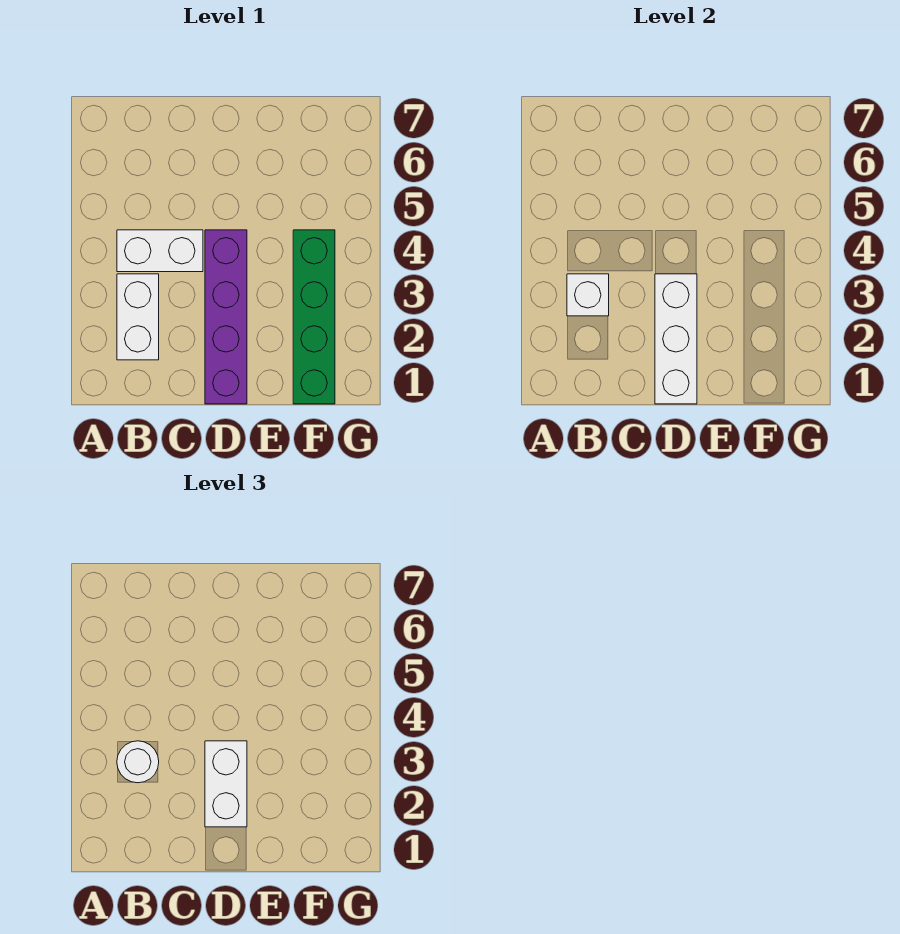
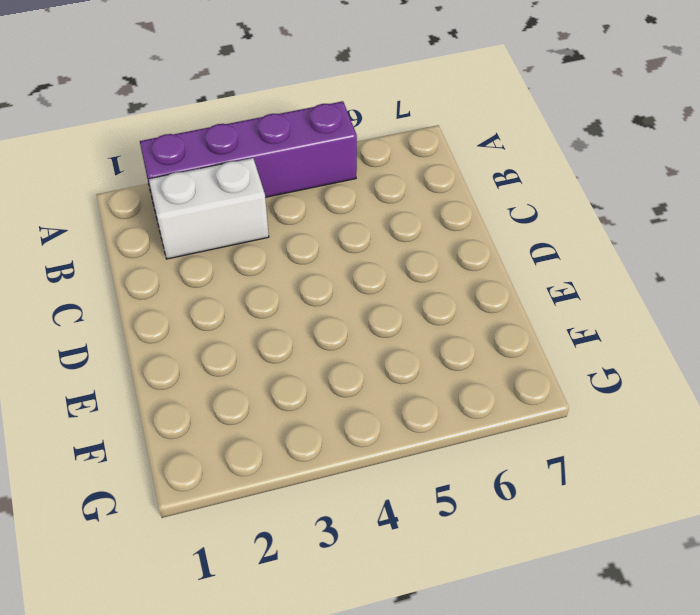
purple brick A2:A5 level 1 -> purple brick D1:D4 level 1
none -> white brick B4:C4 level 1
none -> green brick F1:F4 level 1

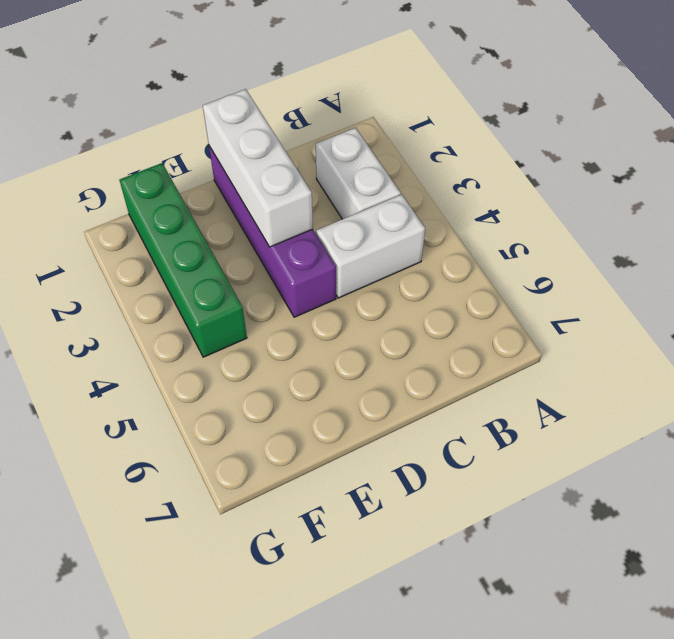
none -> white brick B3 level 2
none -> white round brick B3 level 3

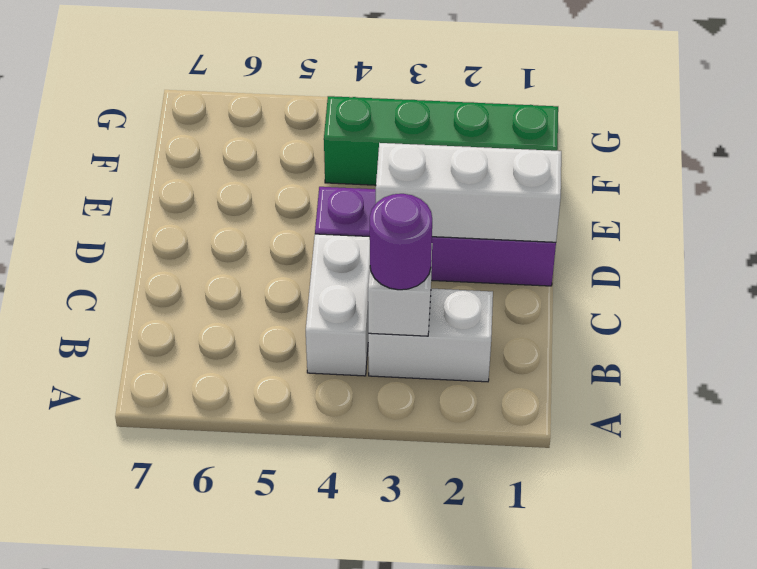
purple round brick B3 level 3 -> white round brick B3 level 3
none -> white brick D2:D3 level 3

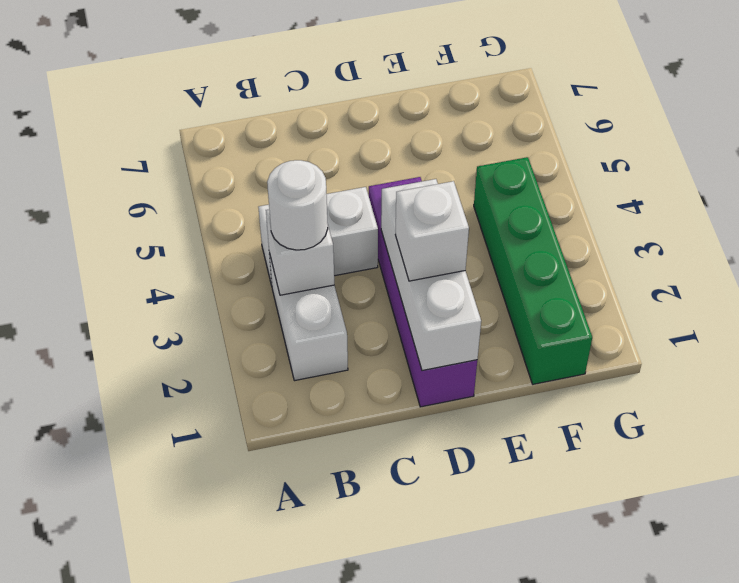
white brick D2 level 3 -> white brick D2:D3 level 3

